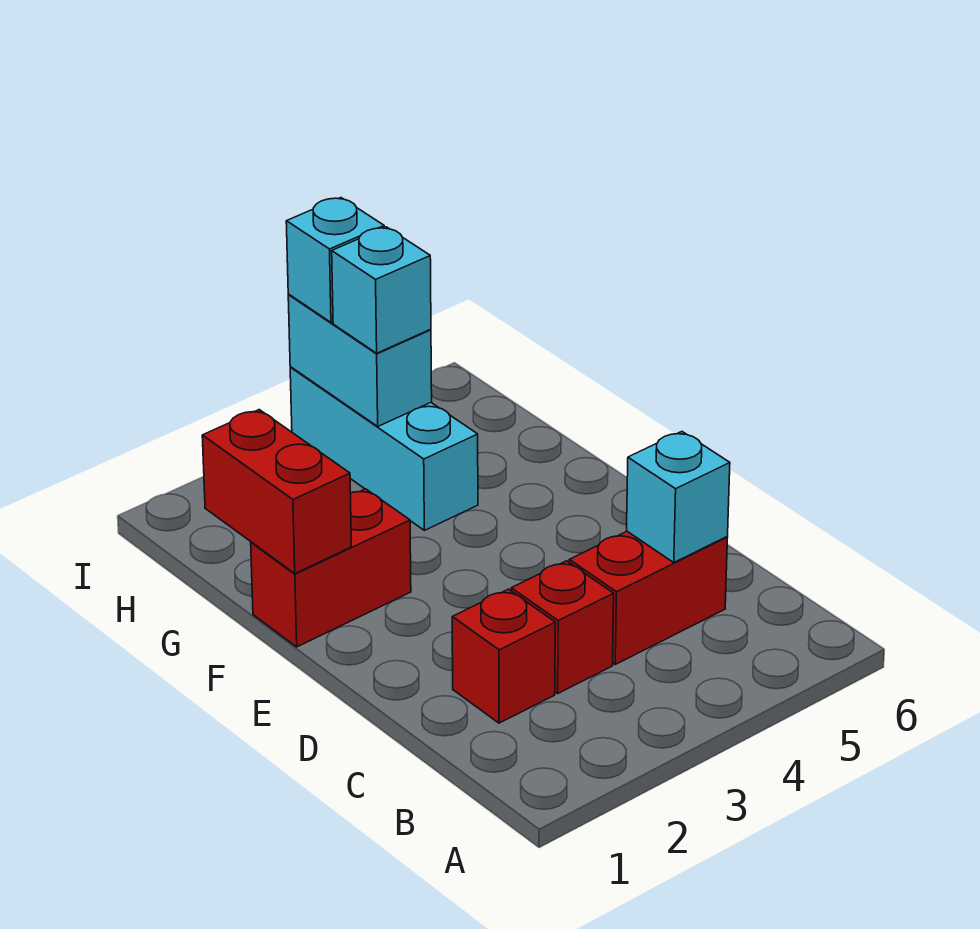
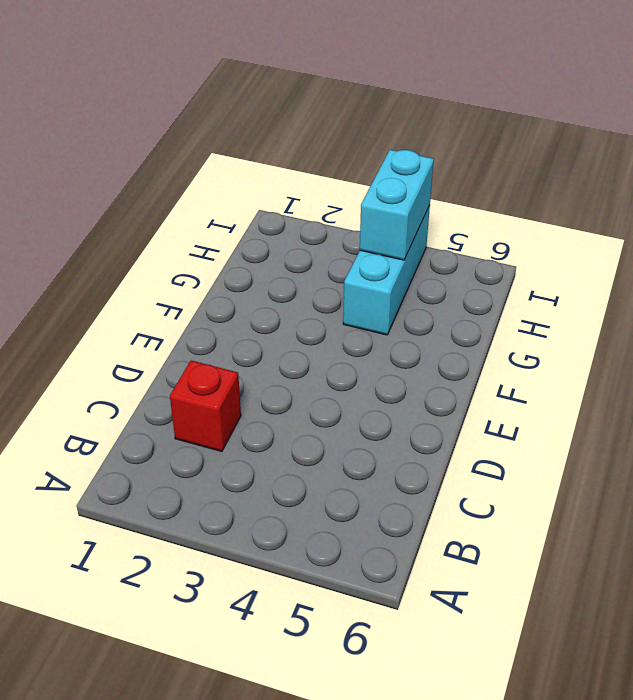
none -> red brick C3 level 1
none -> red brick C4:C5 level 1

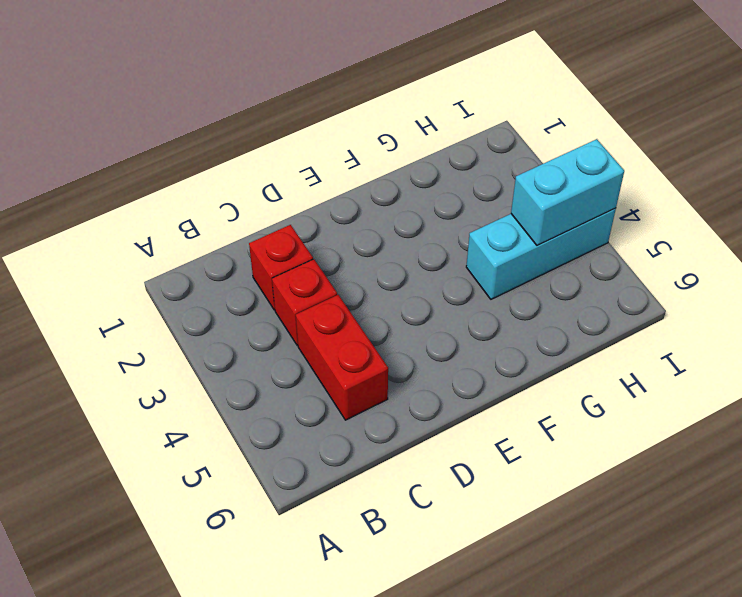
none -> red brick F1:F2 level 1
none -> cyan brick C5 level 2

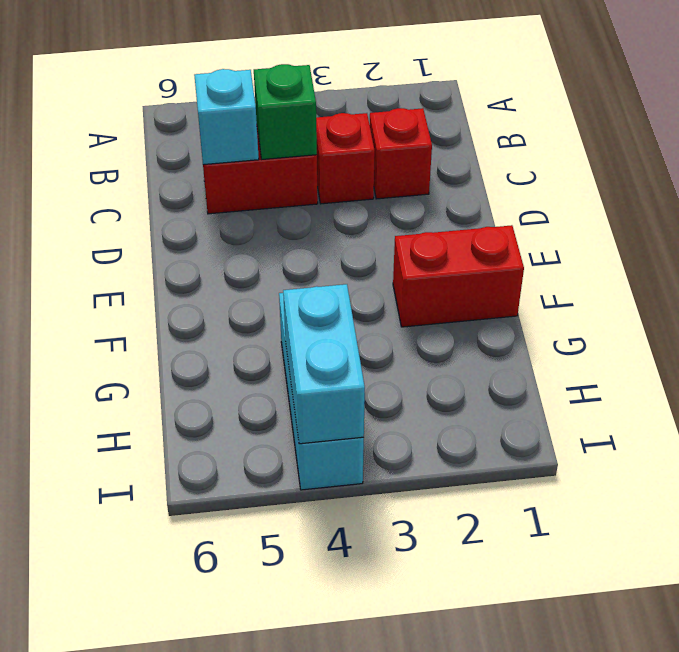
green brick C4 level 2 -> none
none -> red brick F1:G1 level 2
none -> cyan brick H4 level 3

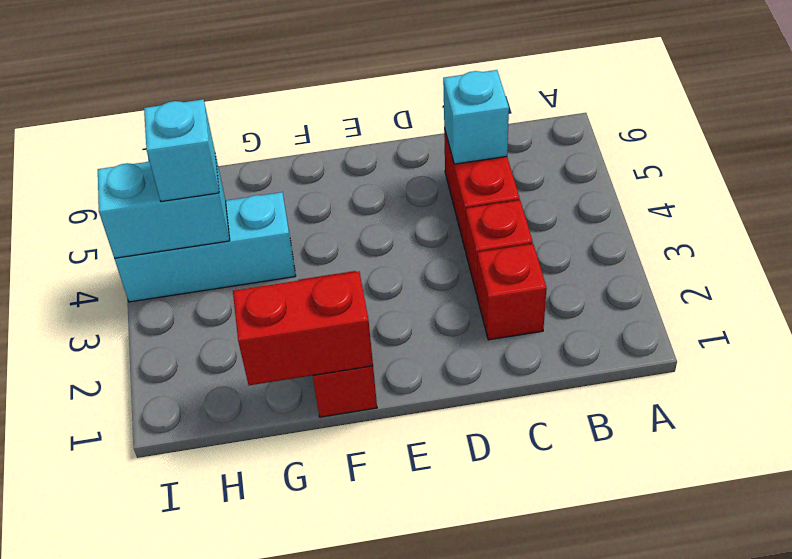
none -> cyan brick I4 level 3

